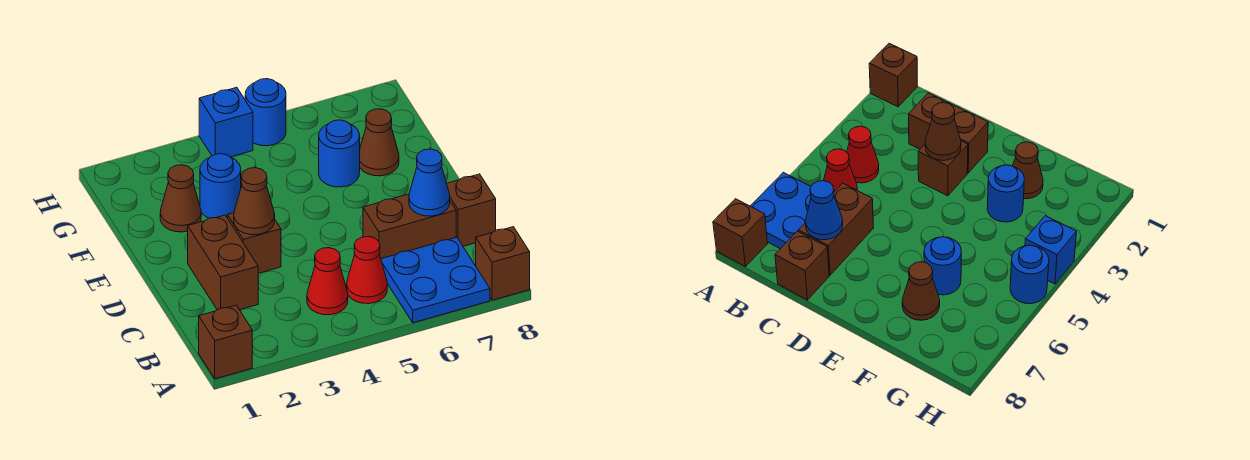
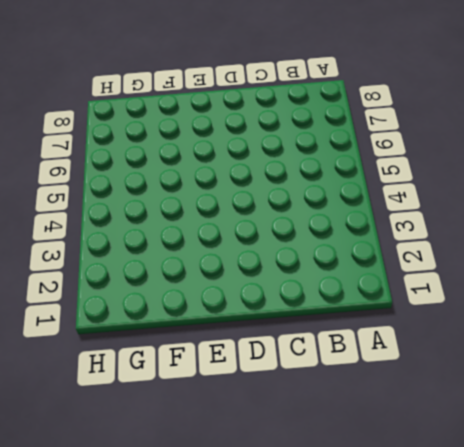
none -> brown brick A1 level 1
none -> blue plate A6:B7 level 1
none -> brown brick A8 level 1

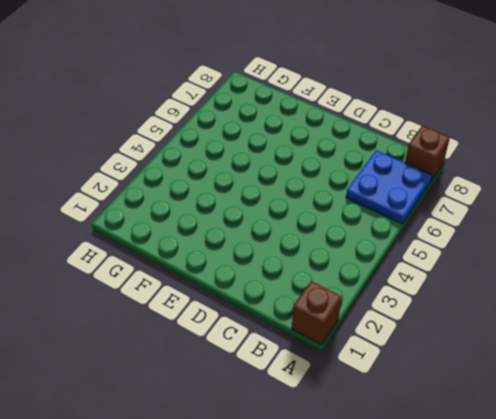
none -> red cone B4 level 1
none -> red cone B5 level 1
none -> brown brick C2:D2 level 1

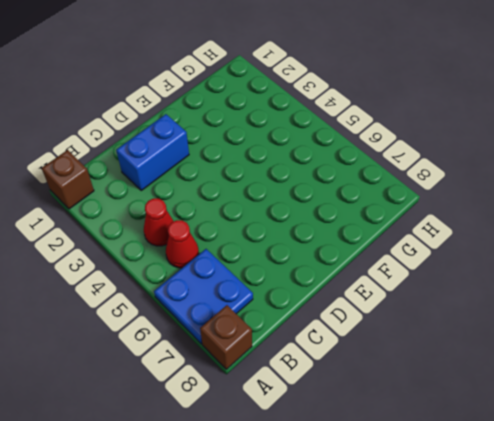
blue brick C2:D2 level 1 -> brown brick C2:D2 level 1
none -> brown brick C6:C7 level 1
none -> brown brick C8 level 1
none -> brown brick D3 level 1

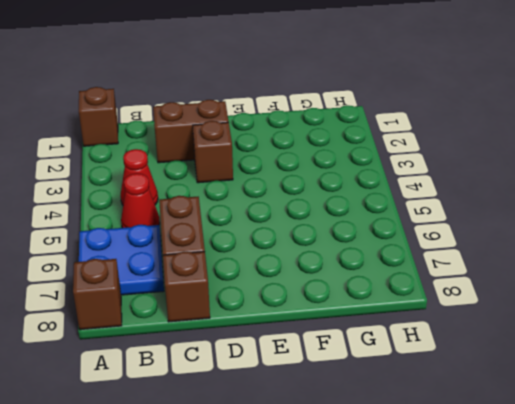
none -> brown cone F2 level 1
none -> blue round brick F3 level 1
none -> blue round brick F6 level 1

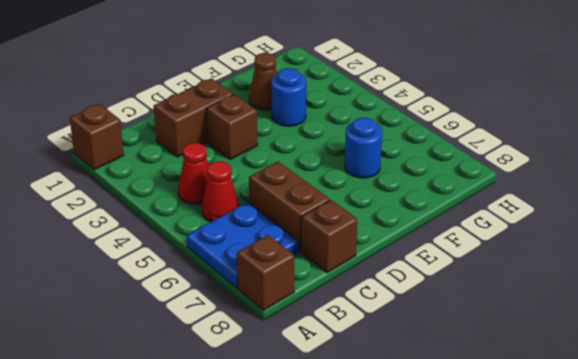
none -> brown cone F7 level 1
none -> blue brick H4 level 1
none -> blue round brick H5 level 1

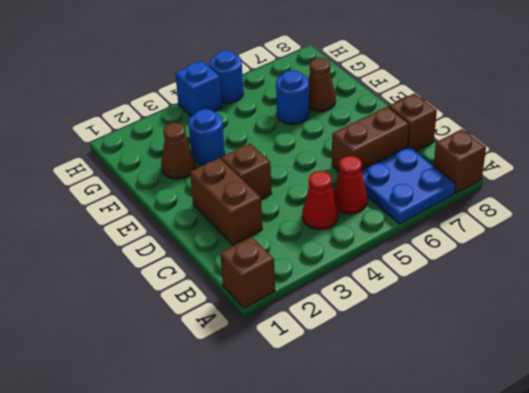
none -> blue cone C7 level 2
none -> brown cone D3 level 2

